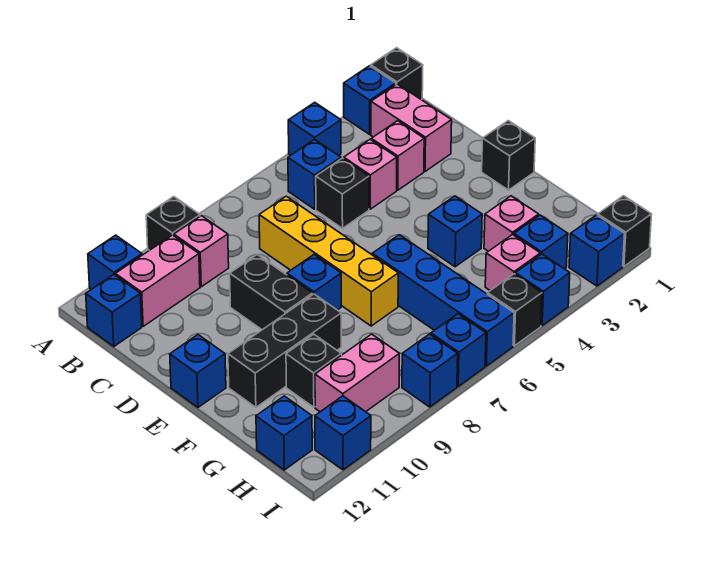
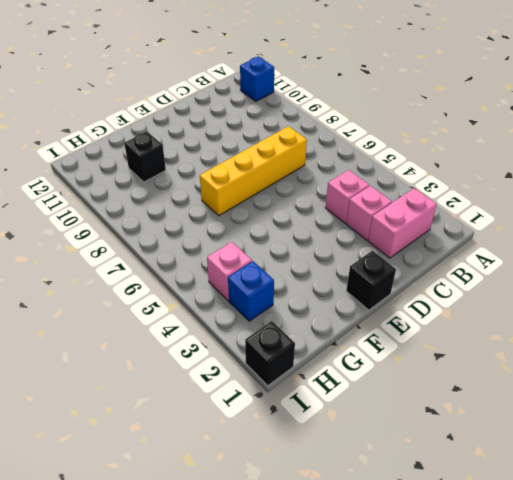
none -> black brick A1 level 1
none -> blue brick A2 level 1
none -> blue brick A4 level 1
none -> black brick A9 level 1

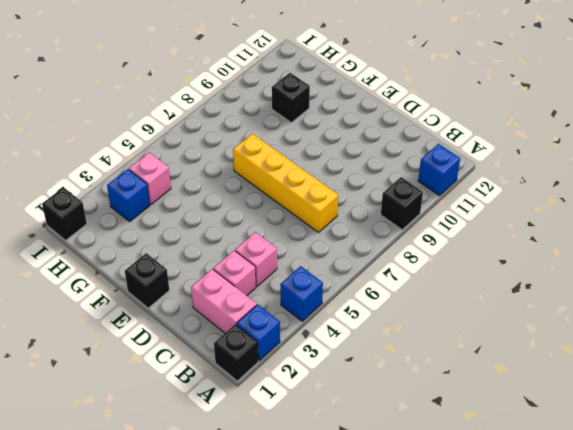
none -> blue brick B5 level 1
none -> pink brick B9 level 1
none -> pink brick B10:B11 level 1
none -> blue brick B12 level 1

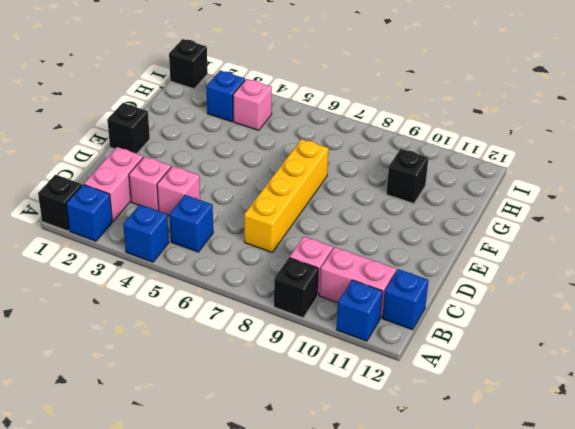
none -> black brick C5 level 1
none -> black brick D9:E9 level 1
none -> blue brick E8 level 1
none -> blue brick E12 level 1

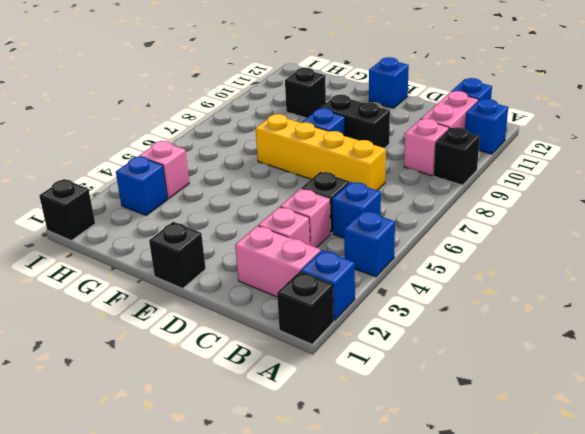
none -> blue brick F4 level 1
none -> blue brick F6:I6 level 1
none -> black brick F9:F11 level 1
none -> pink brick G3 level 1

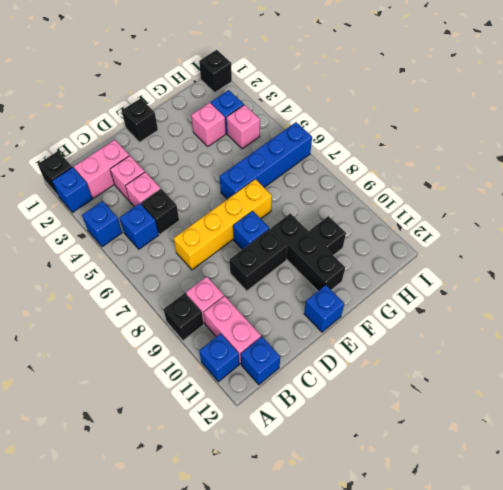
none -> blue brick F4 level 1
none -> pink brick H9:H10 level 1
none -> blue brick H12 level 1
none -> blue brick I2 level 1

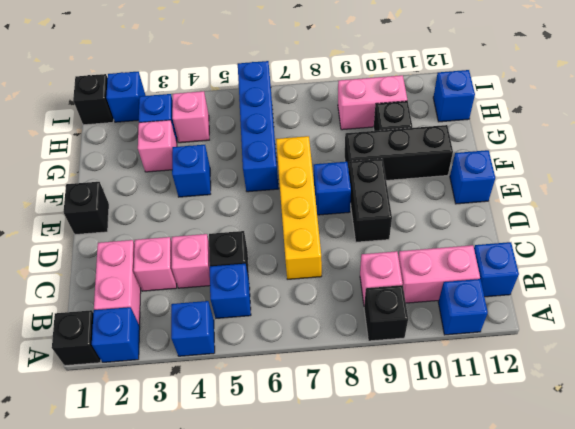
none -> blue brick I4 level 1
none -> black brick I5 level 1
none -> blue brick I7 level 1
none -> blue brick I8 level 1

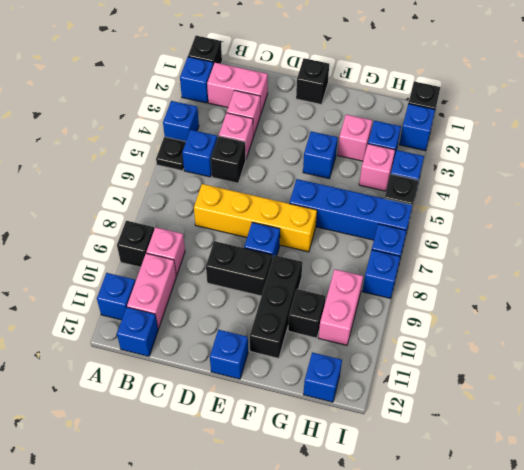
black plate A5 level 1 -> none
none -> blue brick I11 level 1

